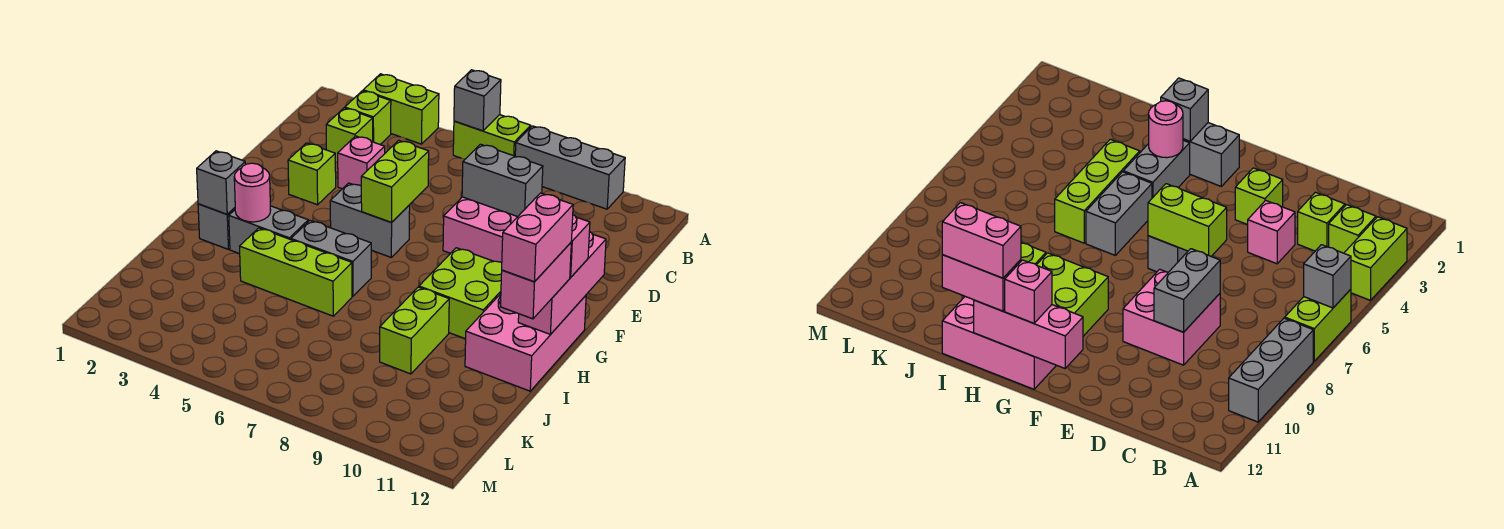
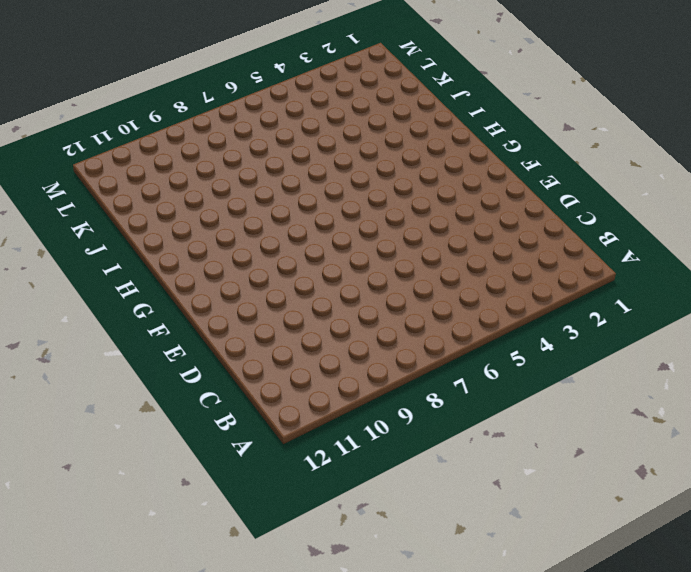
none -> lime brick A3:A4 level 1
none -> lime brick A6:A7 level 1
none -> grey brick A8:A10 level 1

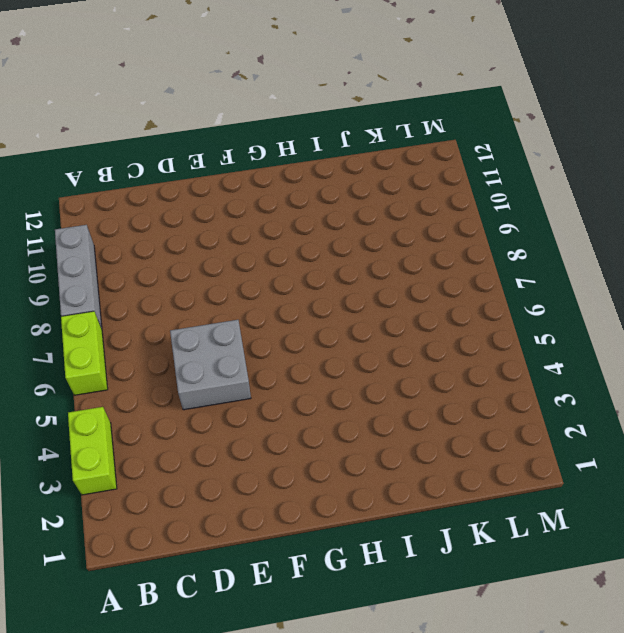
grey brick D5:E6 level 1 -> none
none -> lime brick B3 level 1
none -> lime brick C3 level 1
none -> pink brick D4 level 1

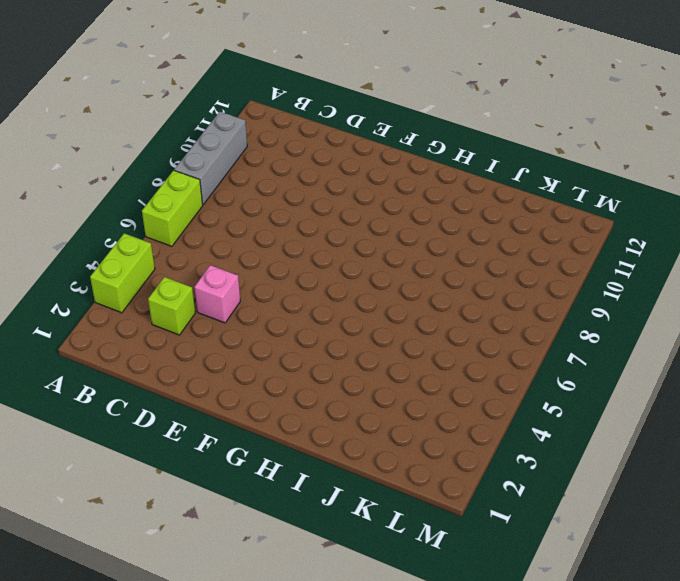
none -> lime brick B3 level 1
none -> pink brick D8:E9 level 1
none -> lime brick E3 level 1

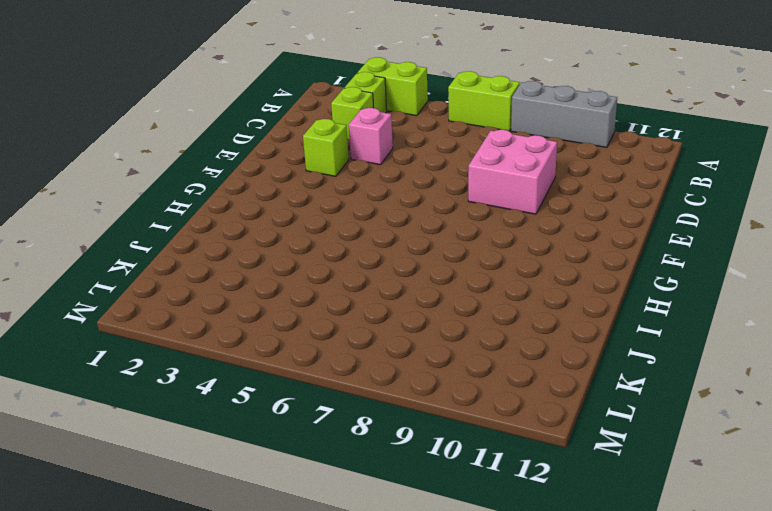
none -> grey brick F5:F6 level 1
none -> grey brick G2:H2 level 1
none -> lime brick G9:H10 level 1

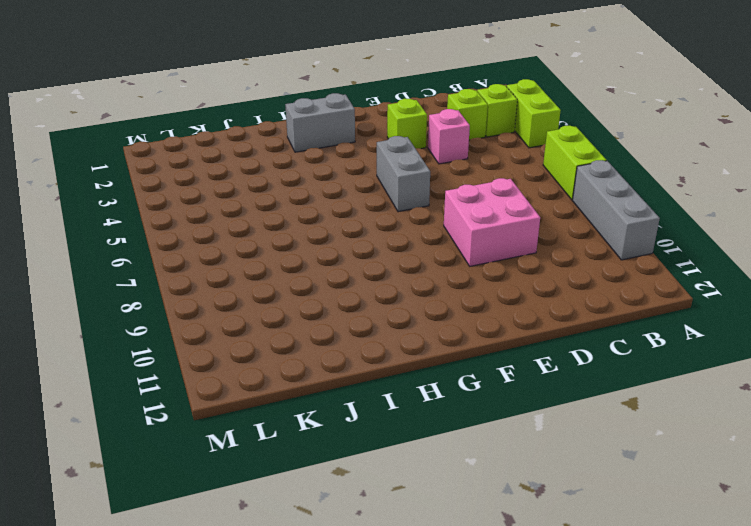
none -> lime brick G9:H10 level 1
none -> pink brick G11:I12 level 1
none -> grey brick H3:H4 level 1

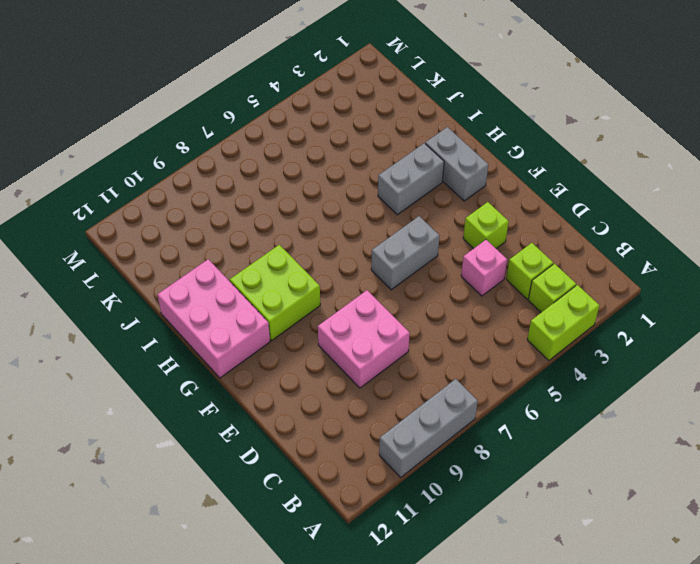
none -> lime brick A6:A7 level 1
none -> grey brick H5:H6 level 1
none -> lime brick I4:I6 level 1

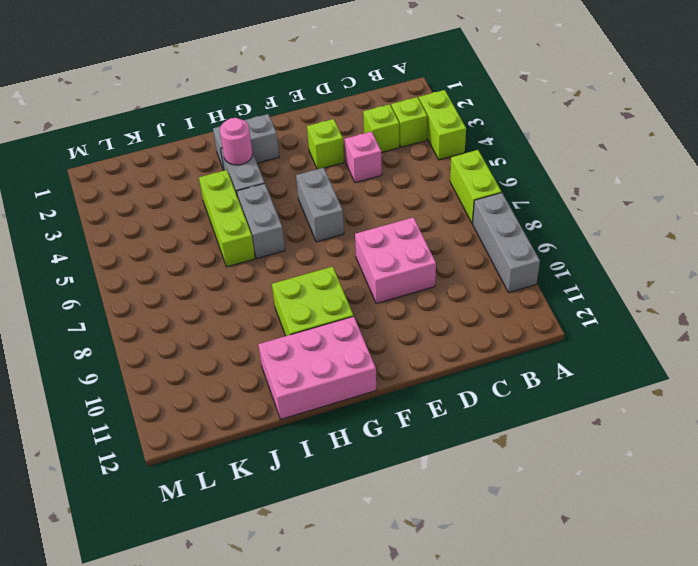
none -> lime brick I9:J9 level 1
none -> grey brick A6 level 2
none -> grey brick D8:D9 level 2

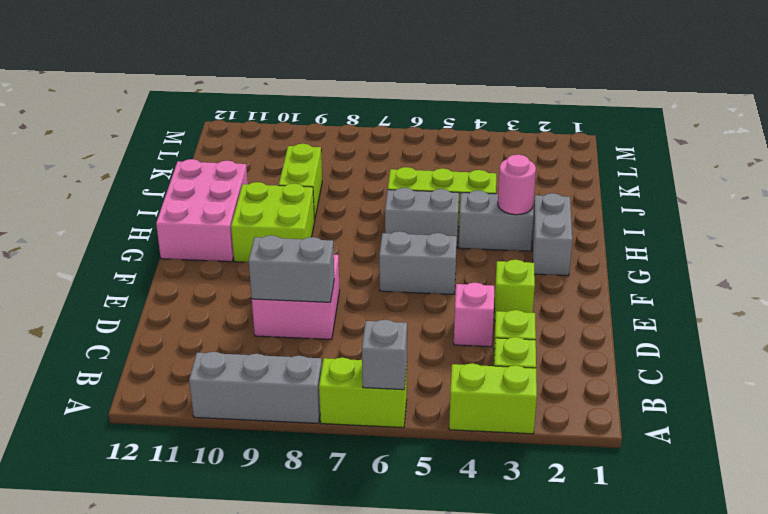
none -> lime brick E6:F6 level 2
none -> pink brick F12:H12 level 2
none -> grey brick H2 level 2

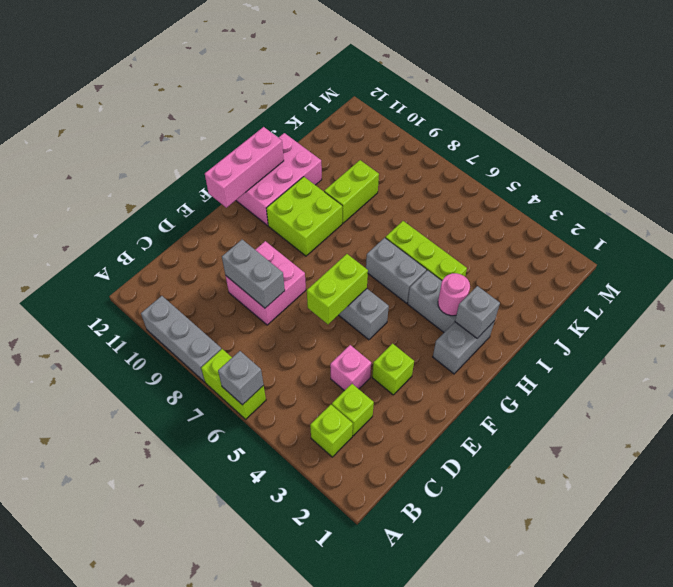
none -> lime brick A3:A4 level 1
none -> pink brick G12 level 3
none -> pink brick H12:I12 level 3

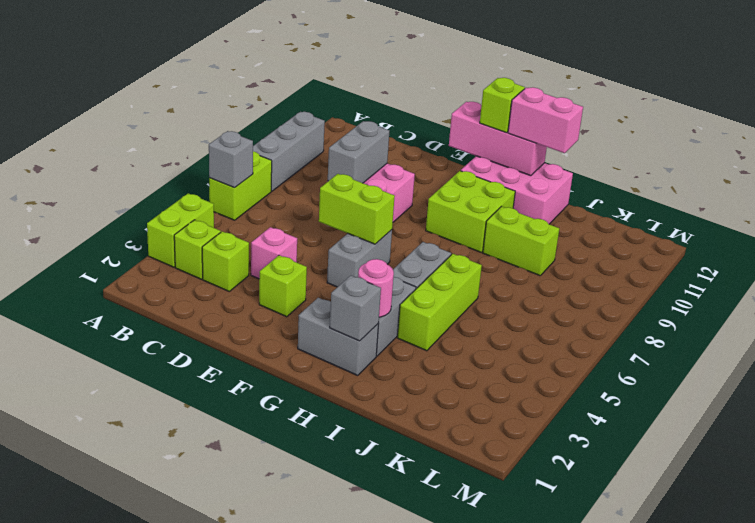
lime brick G12 level 3 -> pink brick G12 level 3
none -> pink brick H12:I12 level 4

